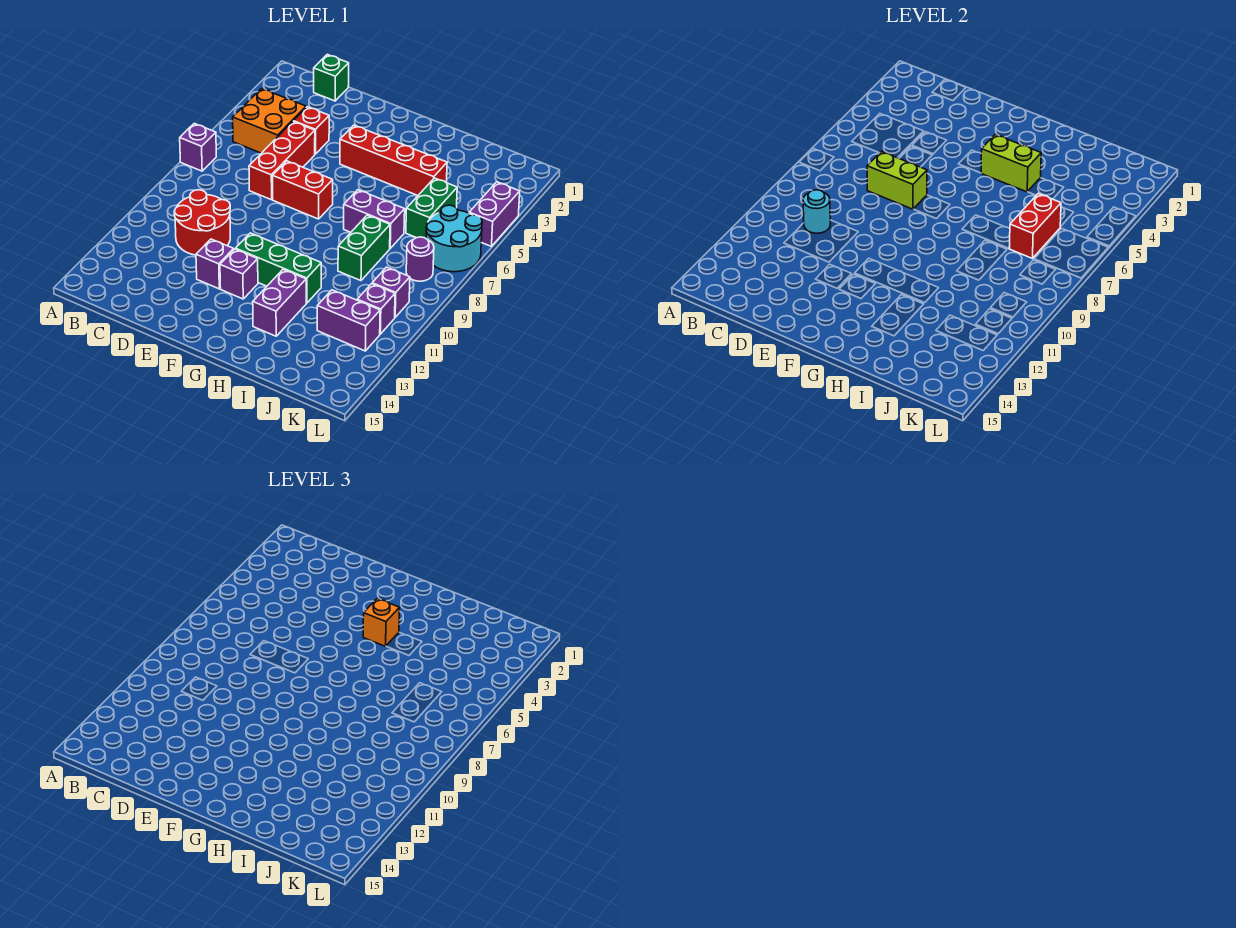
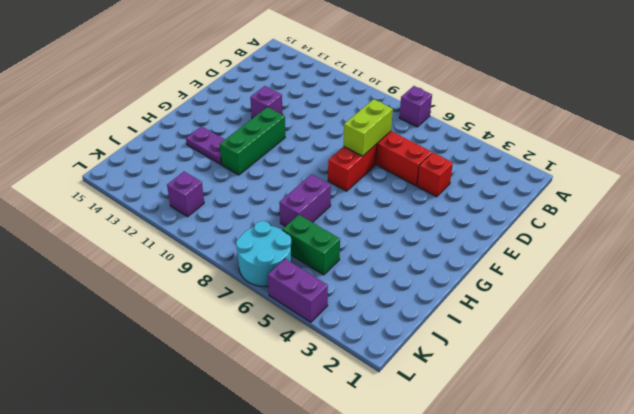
purple plate H12:H13 level 1 -> purple brick H12:H13 level 1
none -> orange brick B4:C5 level 1
none -> green brick C1 level 1
none -> red round brick C10:D11 level 1

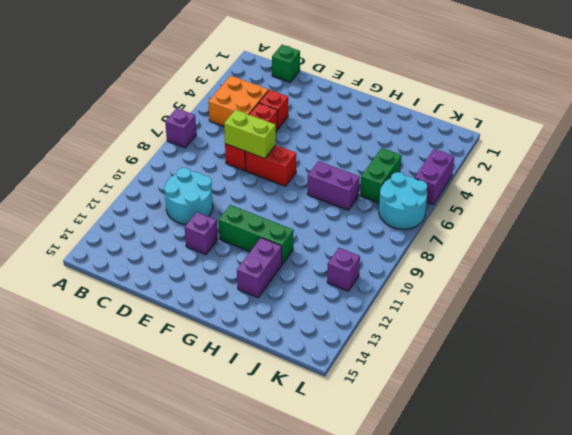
cyan round brick C10:D11 level 1 -> red round brick C10:D11 level 1
none -> red brick F4:I4 level 1
none -> purple brick F12 level 1
none -> green brick I8:I9 level 1

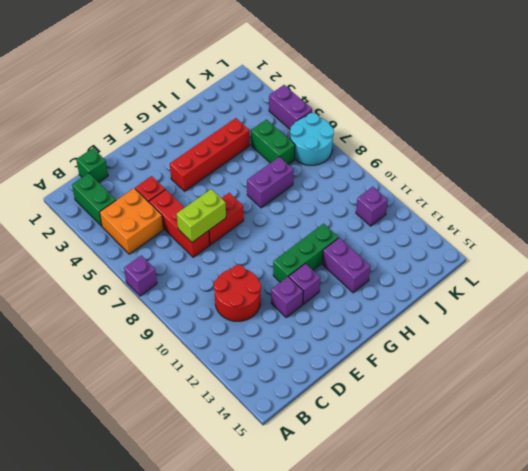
green brick B2:B3 level 1 -> green brick I8:I9 level 1
none -> purple brick J12:K12 level 1
none -> purple round brick K8 level 1
none -> purple brick K10 level 1

